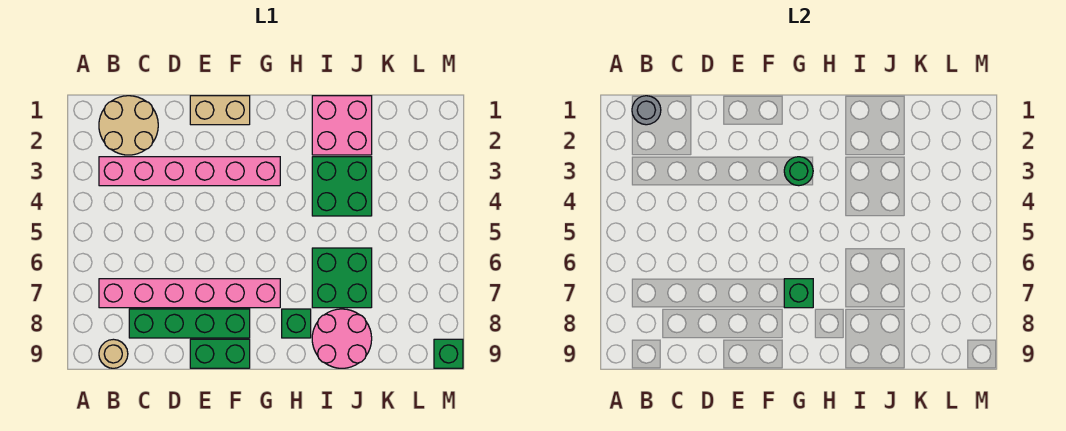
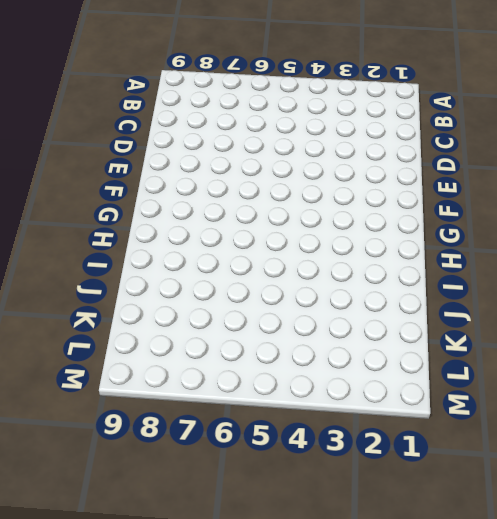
none -> tan round brick B1:C2 level 1
none -> pink brick B3:G3 level 1
none -> pink brick B7:G7 level 1

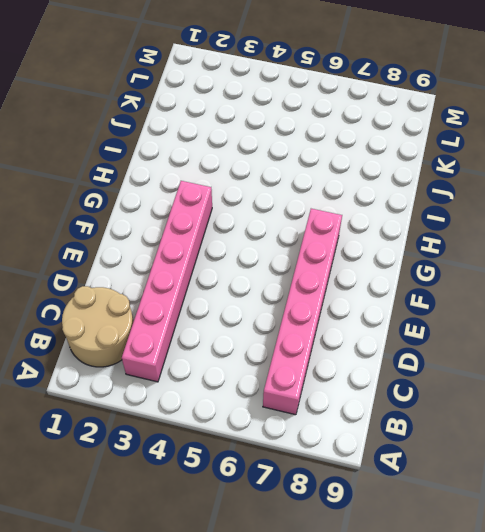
none -> tan round brick B9 level 1
none -> green brick C8:F8 level 1
none -> tan brick E1:F1 level 1

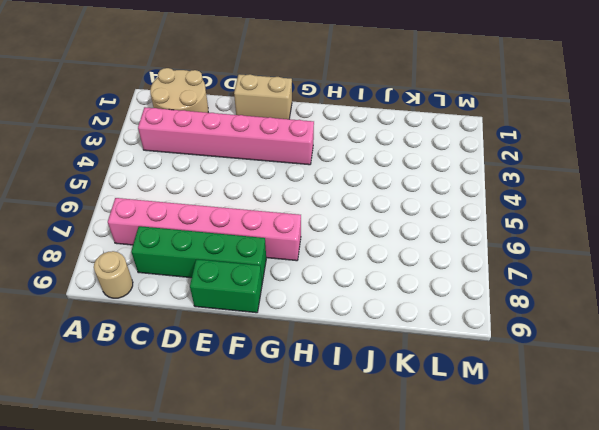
none -> green brick H8 level 1
none -> pink brick I1:J2 level 1
none -> green brick I3:J4 level 1

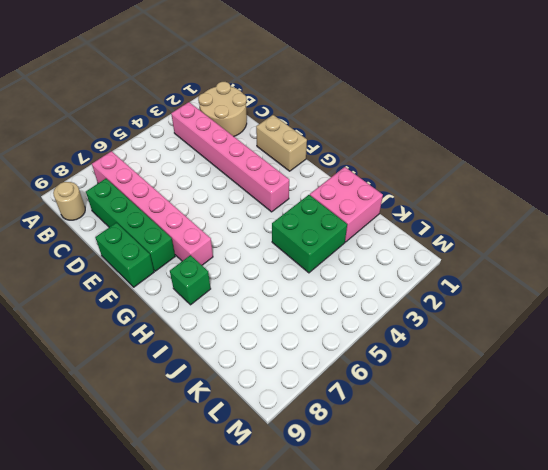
none -> green brick I6:J7 level 1
none -> pink round brick I8:J9 level 1
none -> green brick M9 level 1

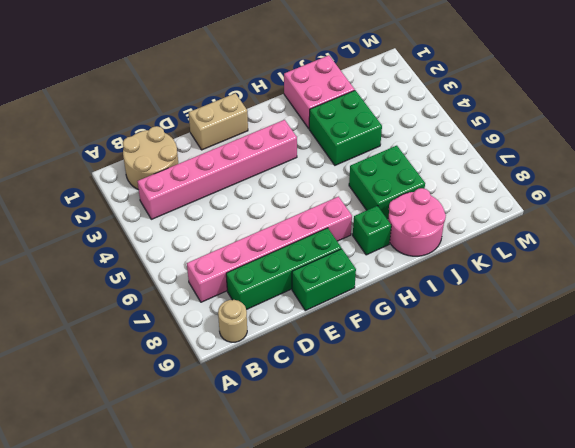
none -> green brick M9 level 1
none -> grey round brick B1 level 2
none -> green round brick G3 level 2

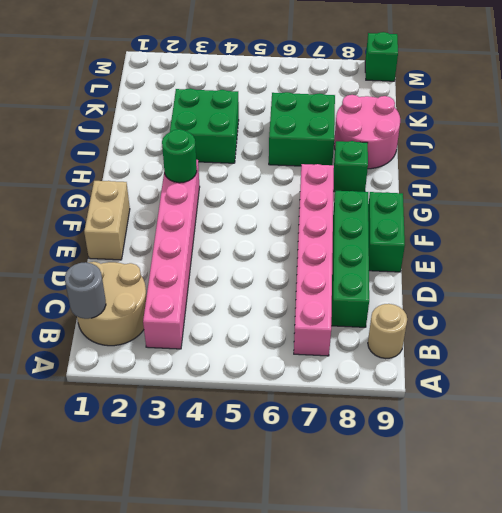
none -> pink brick I1:J2 level 1
none -> green brick G7 level 2

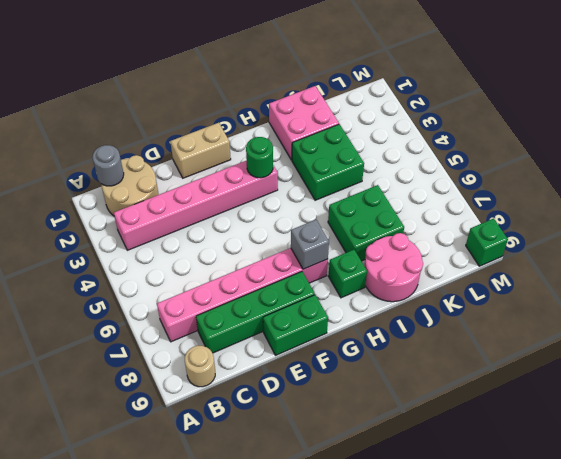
grey brick G7 level 2 -> green brick G7 level 2

